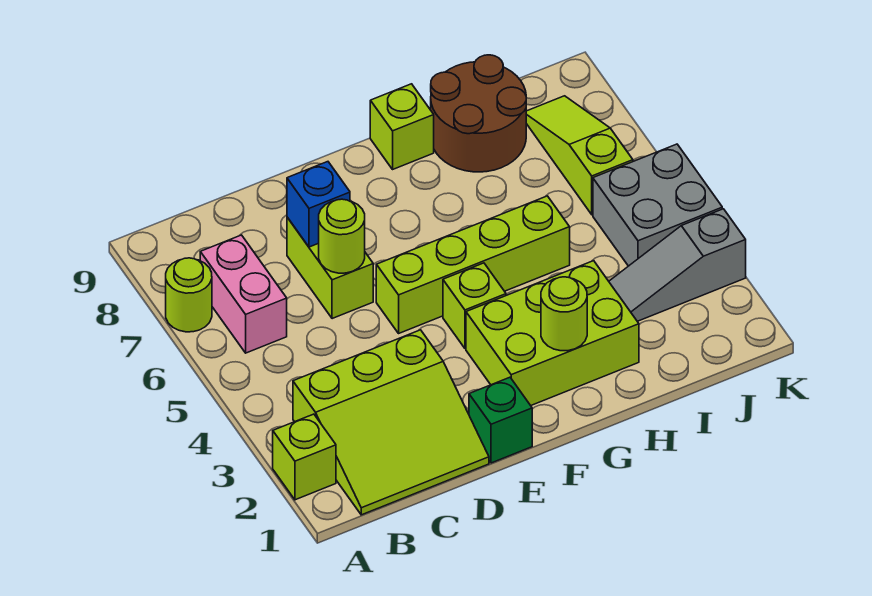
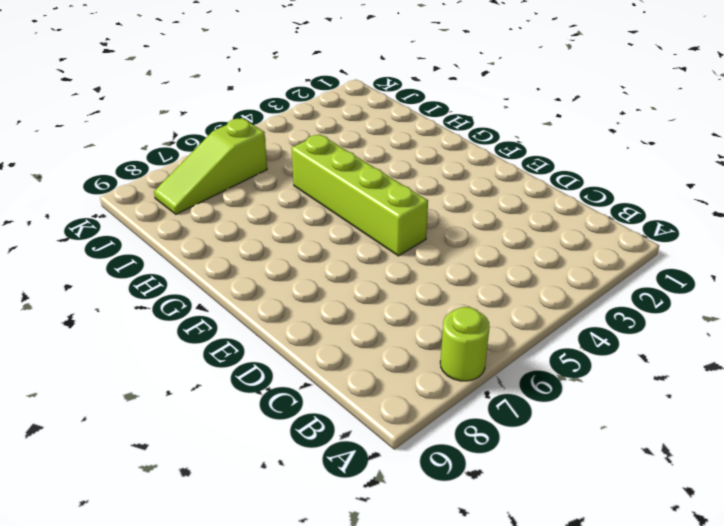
none -> lime brick A2 level 1
none -> lime slope B1:D3 level 1 top 3
none -> pink brick B6:B7 level 1

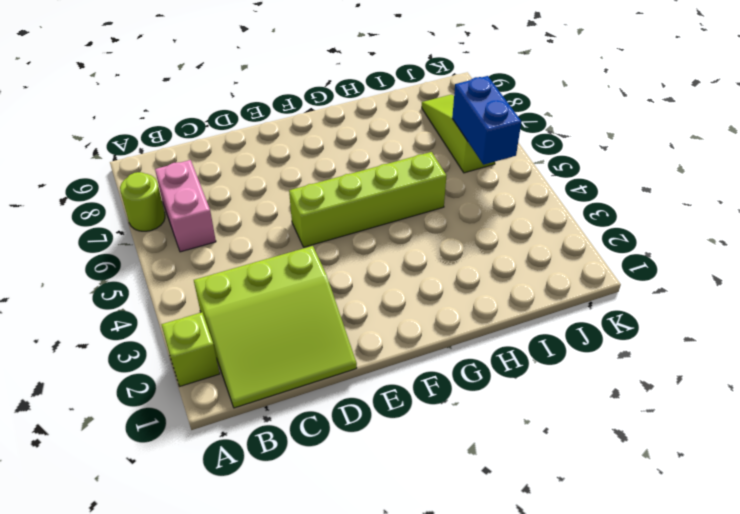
blue brick J5:J6 level 2 -> none
none -> lime brick D6:D7 level 1
none -> green brick E1 level 1
none -> lime brick F2:H3 level 1

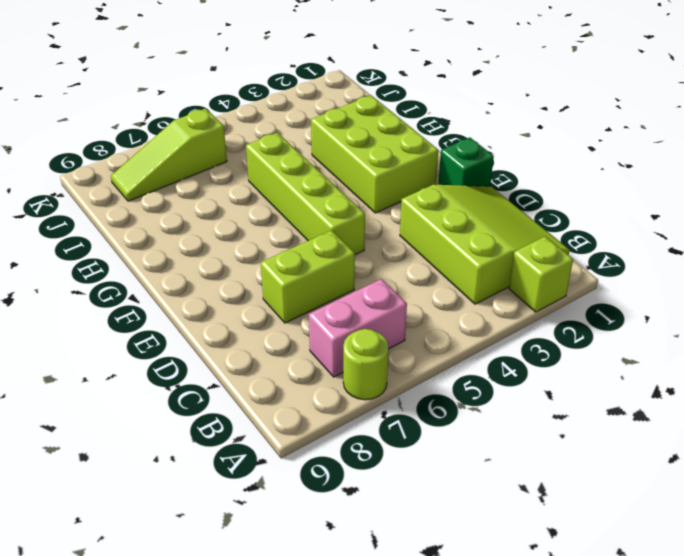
none -> lime brick F4 level 1
none -> lime brick G9 level 1
none -> brown round brick H8:I9 level 1

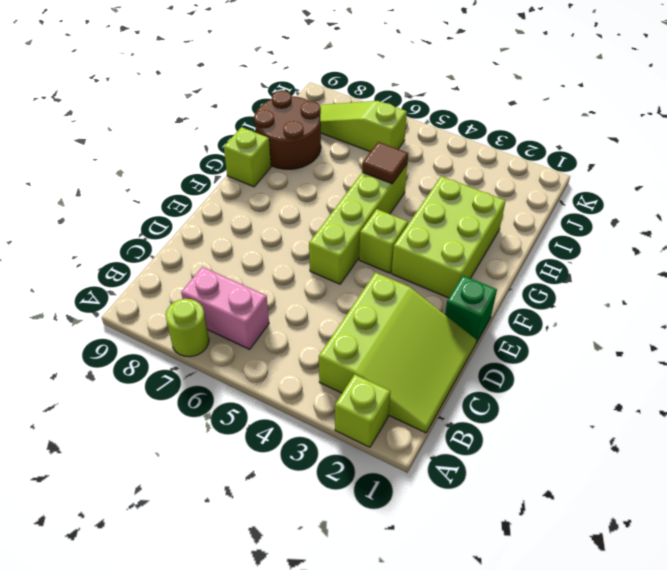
brown tile H5 level 2 -> none
none -> lime brick D6:D7 level 1
none -> grey slope I3:K3 level 1 top K
none -> grey brick J4:K5 level 1

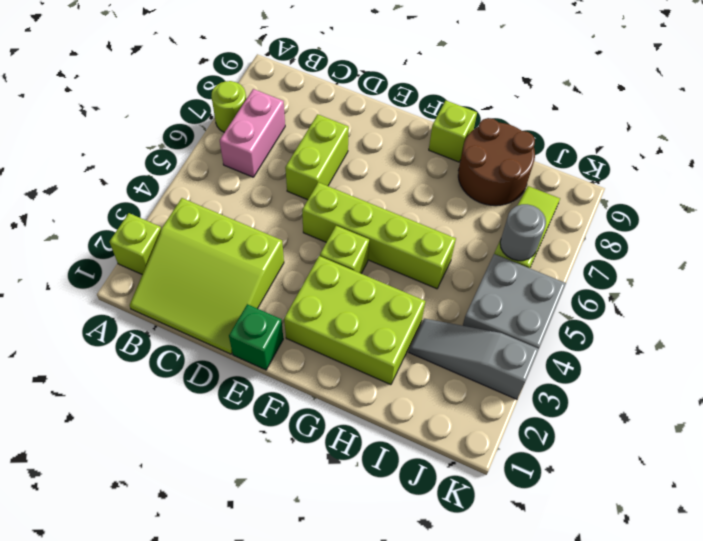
grey round brick J6 level 2 -> none
none -> lime round brick D6 level 2
none -> blue brick D7 level 2
none -> lime round brick G2 level 2

